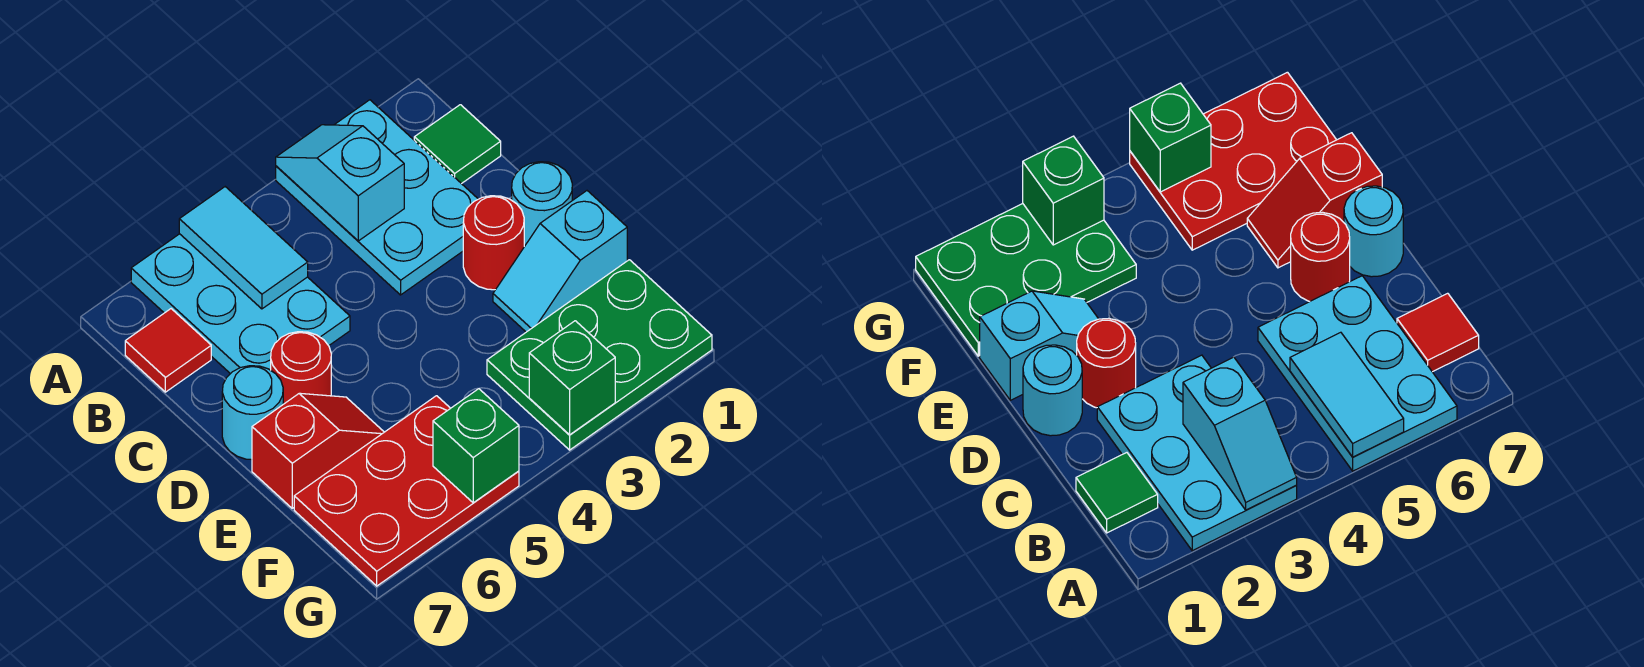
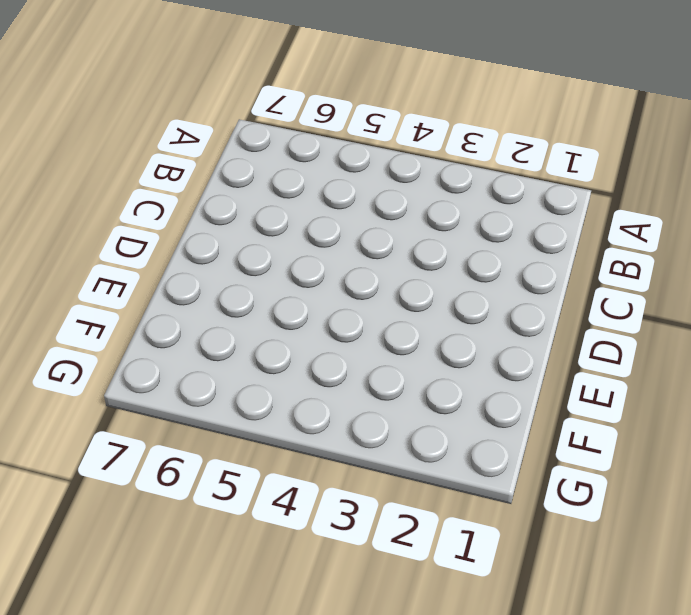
none -> cyan plate A2:C3 level 1
none -> cyan plate A5:C6 level 1
none -> green tile B1 level 1

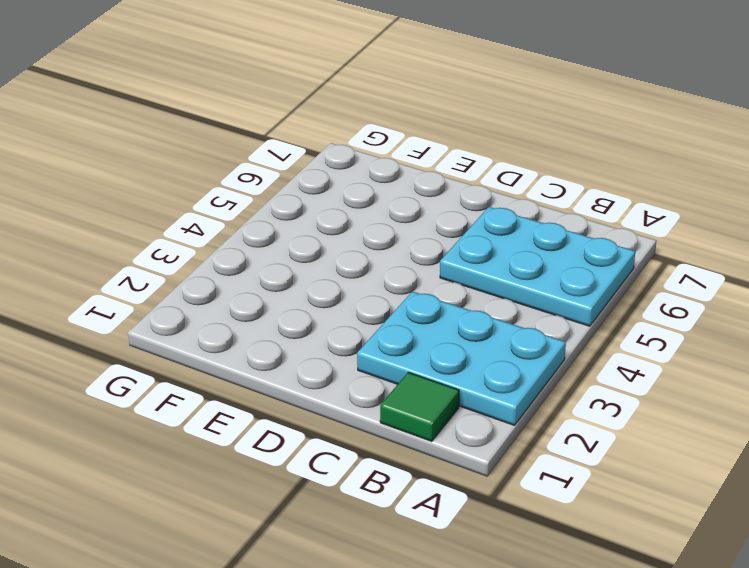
none -> red tile B7 level 1
none -> cyan round brick D1 level 1
none -> red round brick D2 level 1

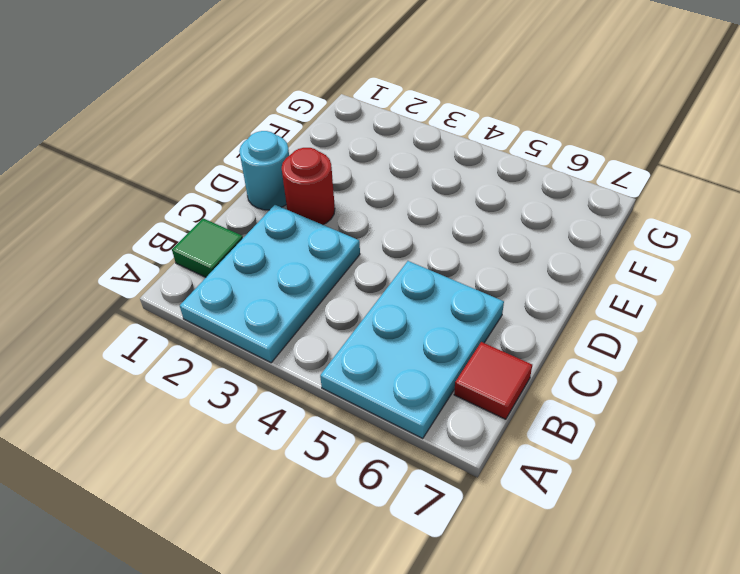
none -> red round brick D6 level 1
none -> cyan round brick D7 level 1
none -> cyan slope E1:E2 level 1 top 1

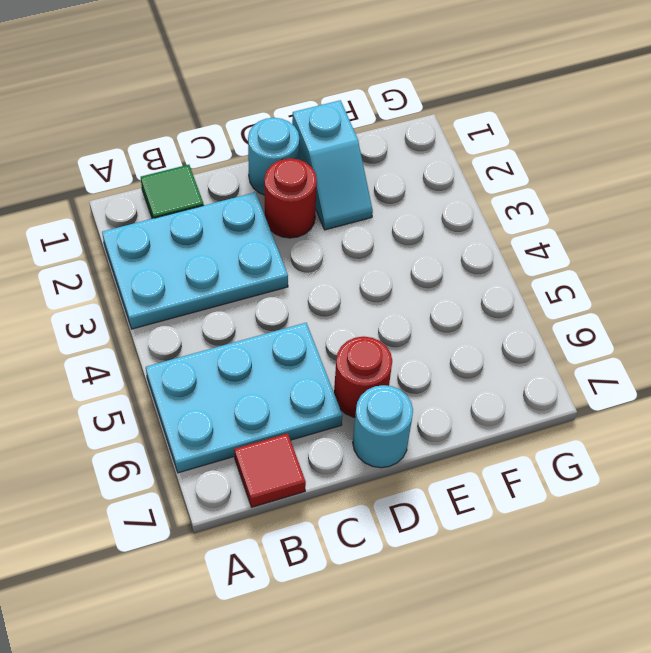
none -> red slope E6:E7 level 1 top 7
none -> green plate F1:G3 level 1
none -> red plate F5:G7 level 1

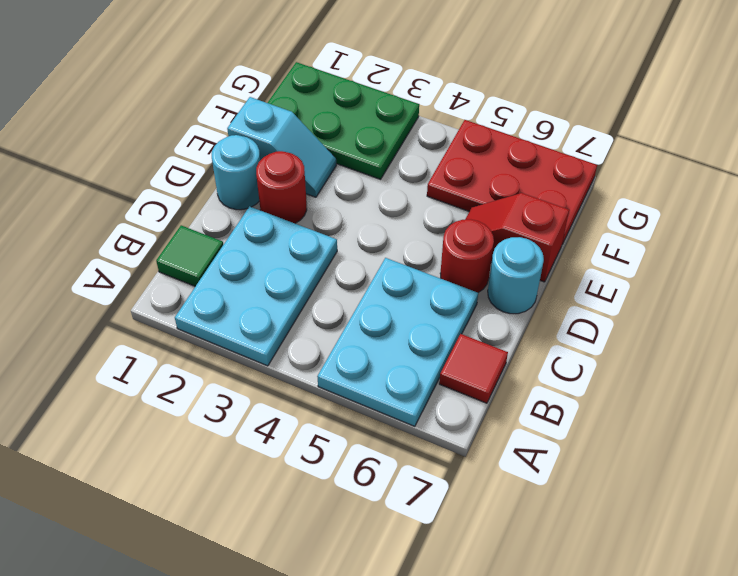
none -> cyan slope A3:B3 level 2 top B
none -> cyan tile A5:B5 level 2
none -> green brick G3 level 2

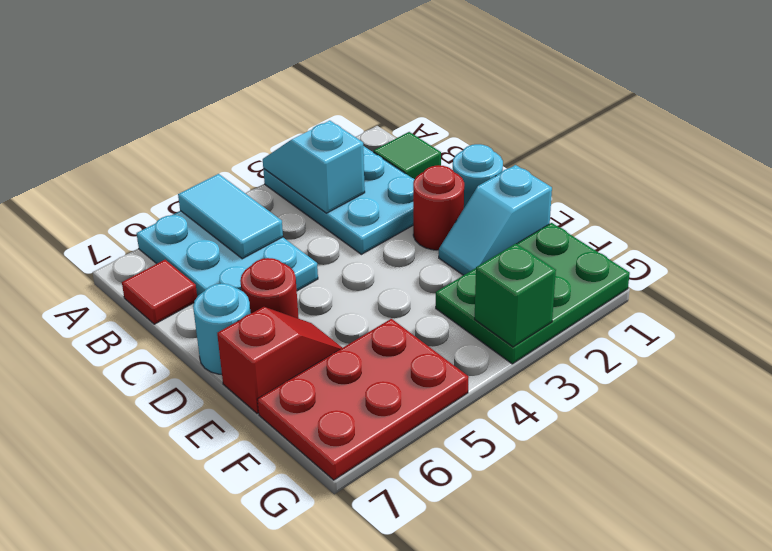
none -> green brick G5 level 2

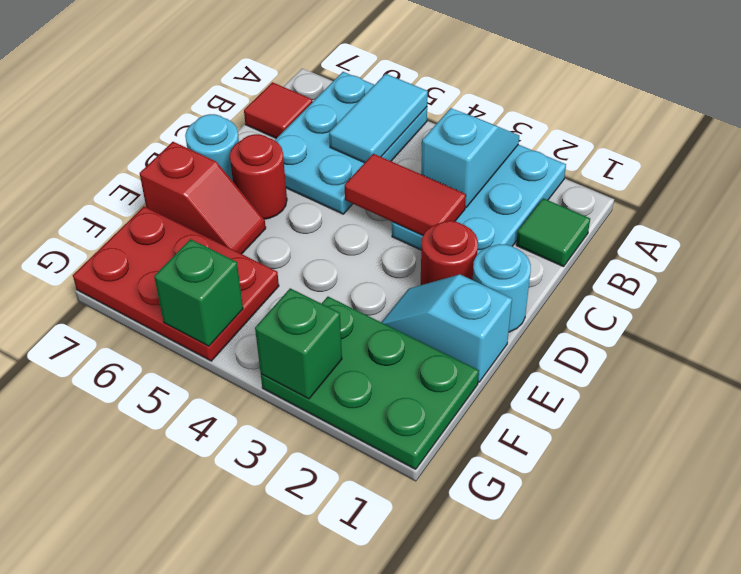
red tile C3:C4 level 2 -> none

